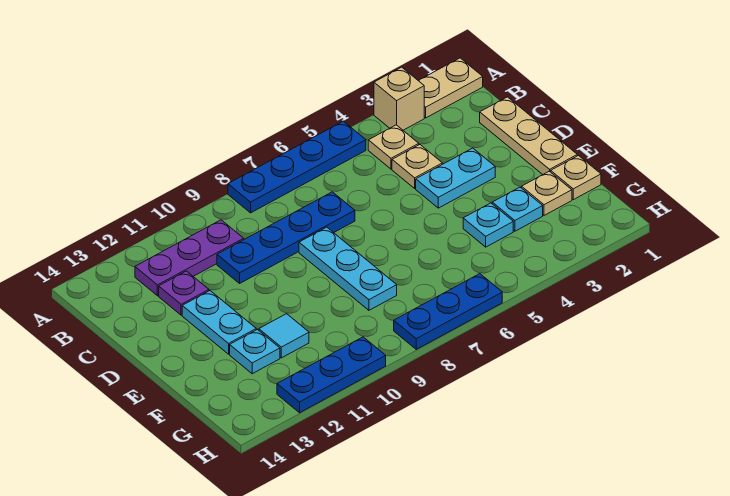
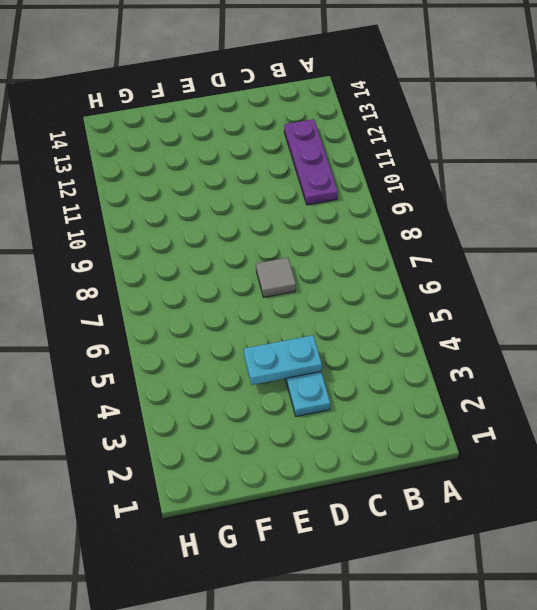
cyan plate D4:E4 level 2 -> cyan plate D12:E12 level 1
grey tile D7 level 1 -> none
none -> tan plate A1:A2 level 1
none -> tan brick A3 level 1
none -> blue plate A5:A8 level 1

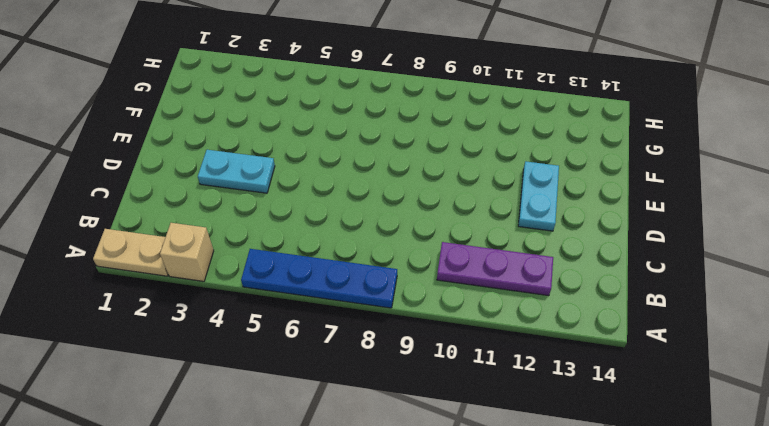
none -> tan plate B4 level 1
none -> tan plate C1:E1 level 1
none -> tan plate C4 level 1

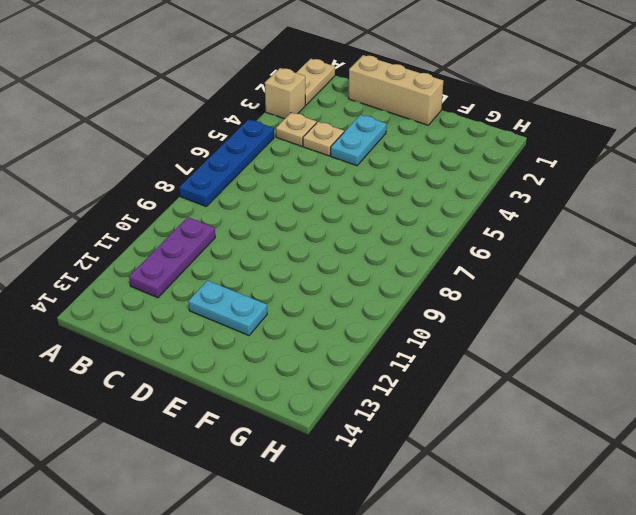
tan brick C1:E1 level 1 -> tan plate C1:E1 level 1
none -> blue plate C7:C10 level 1
none -> purple plate C12 level 1
none -> cyan plate D8:F8 level 1

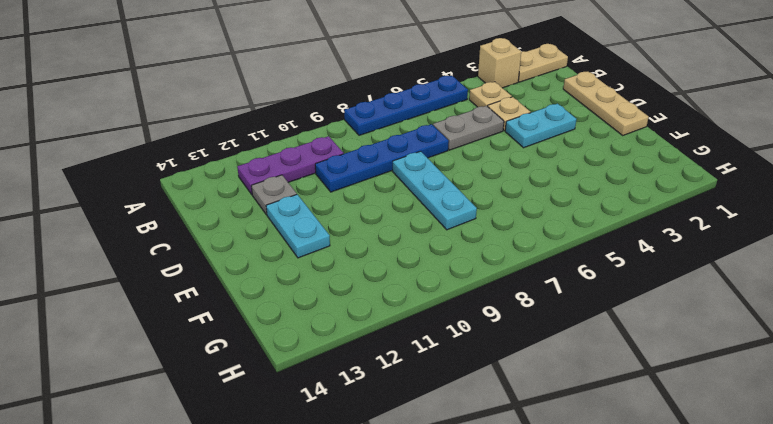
grey plate C5:C6 level 1 -> none
grey plate C12 level 1 -> purple plate C12 level 1
none -> tan plate F1 level 1
none -> tan plate F2 level 1
none -> cyan plate F3 level 1

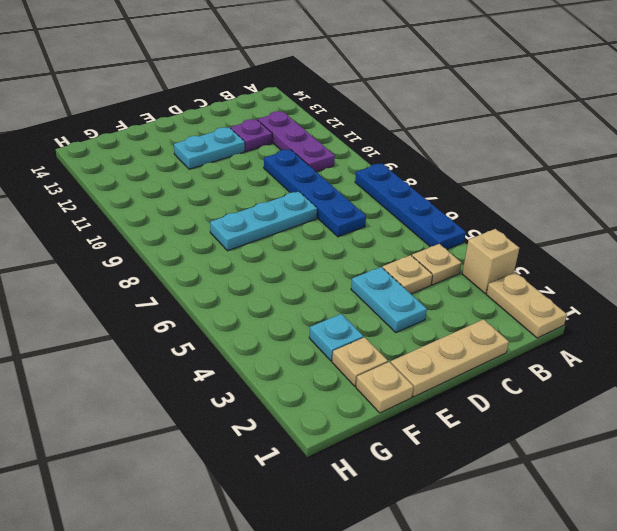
none -> cyan plate F4 level 1
none -> cyan tile F11 level 1
none -> cyan plate F12 level 1

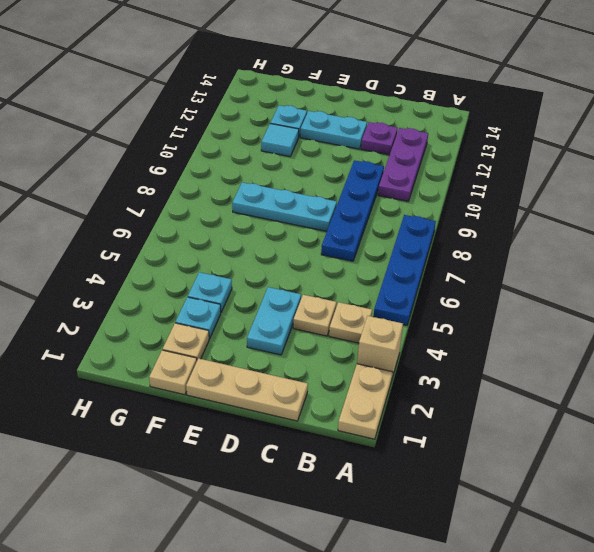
none -> blue plate H6:H8 level 1
none -> blue plate H10:H12 level 1

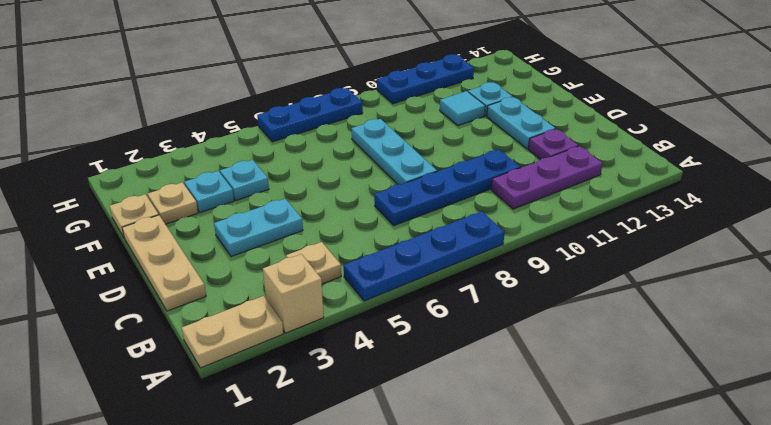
none -> tan plate C4 level 1

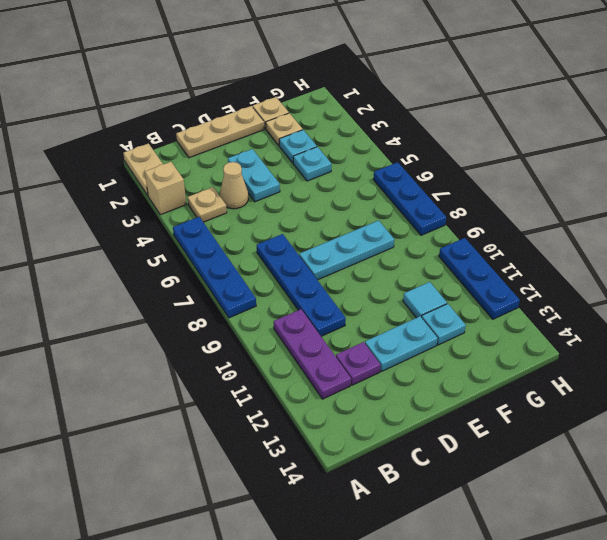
tan cone C4 level 1 -> tan plate C4 level 1

